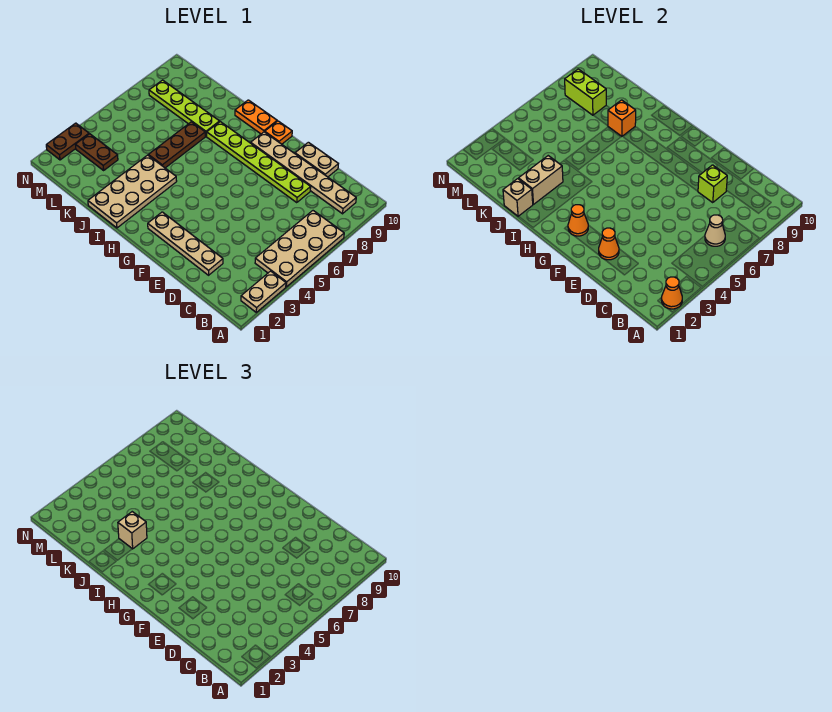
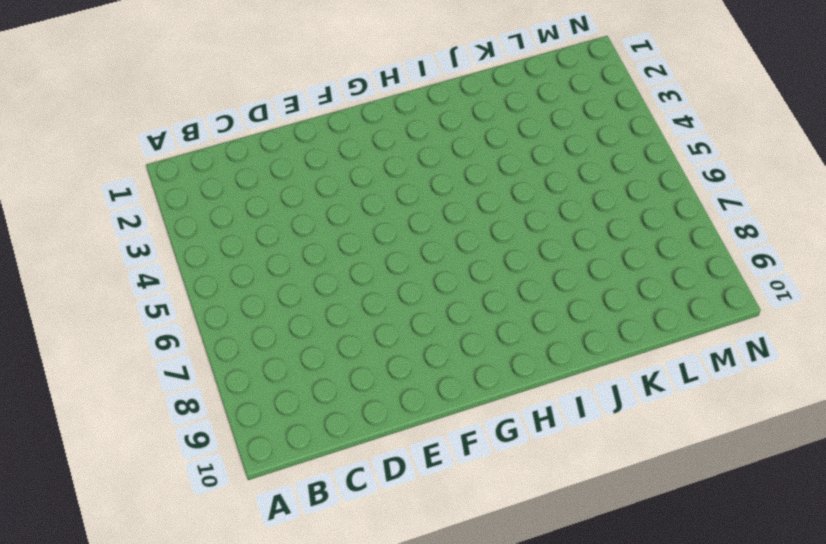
none -> tan plate A2:A3 level 1
none -> tan plate A4:B7 level 1
none -> tan plate B9:G9 level 1

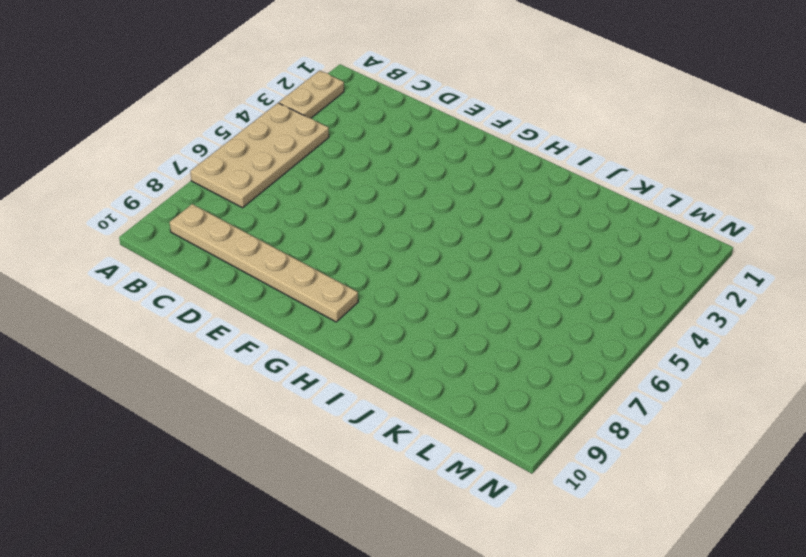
none -> tan plate D2:G2 level 1
none -> lime plate D8:I8 level 1
none -> tan plate D10:E10 level 1

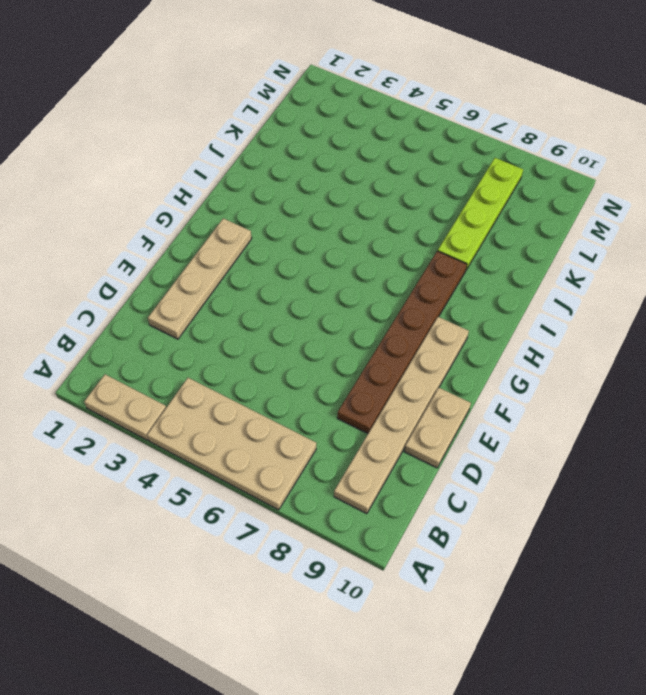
brown plate D8:I8 level 1 -> lime plate D8:I8 level 1
none -> orange plate G10 level 1
none -> orange plate H10:I10 level 1
none -> tan plate I1:J4 level 1

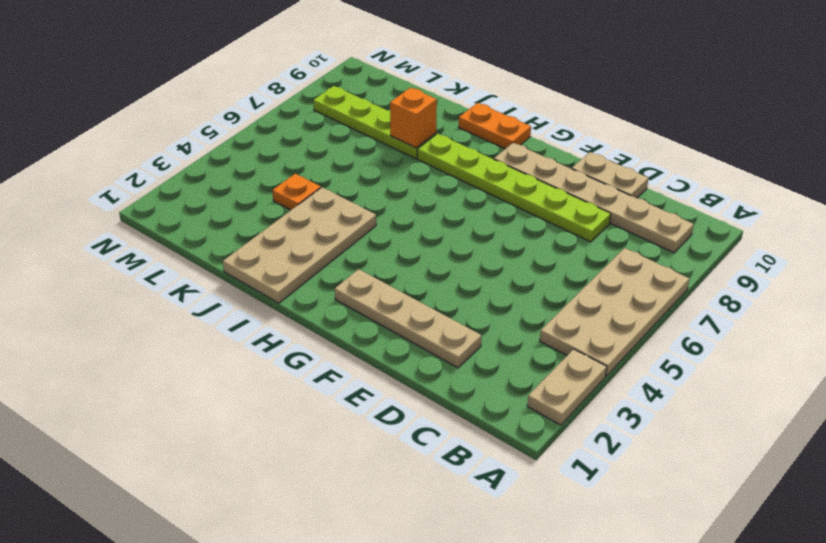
orange plate K4 level 1 -> orange plate G10 level 1
none -> brown plate J5:J7 level 1
none -> brown plate L3:M3 level 1
none -> brown plate N2:N3 level 1

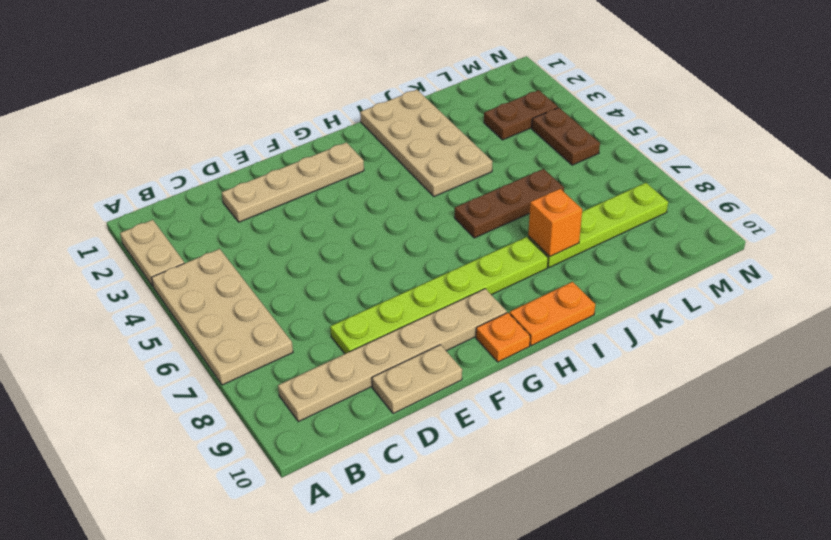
brown plate I6:K6 level 1 -> brown plate J5:J7 level 1
brown plate M4:M5 level 1 -> brown plate N2:N3 level 1
none -> orange cone A2 level 2
none -> tan cone B6 level 2
none -> lime brick D8 level 2

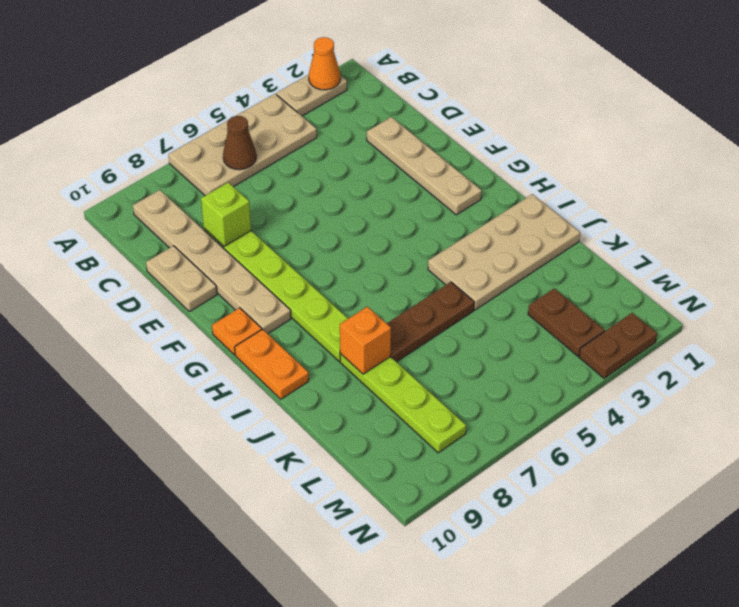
brown cone B6 level 2 -> tan cone B6 level 2
none -> orange cone E2 level 2
none -> orange cone G2 level 2
none -> tan brick J1 level 2

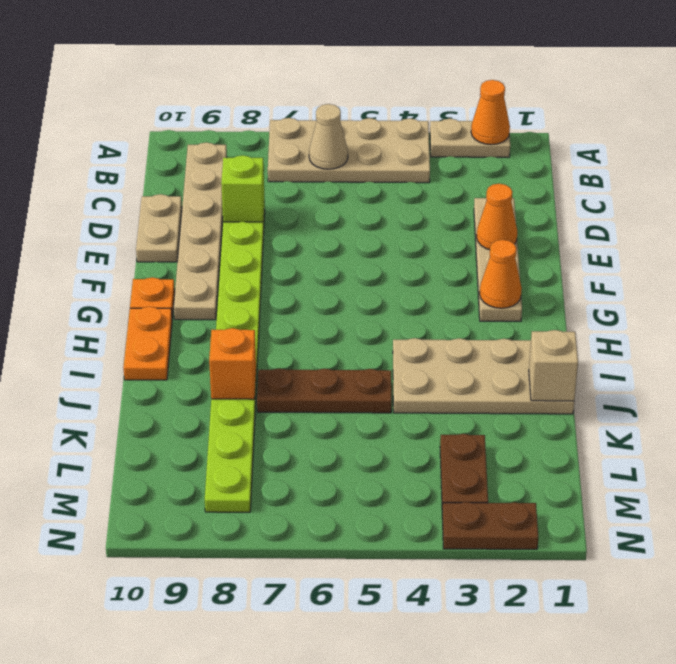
none -> tan brick J2:J3 level 2
none -> lime brick L8:M8 level 2
none -> tan brick J3 level 3

